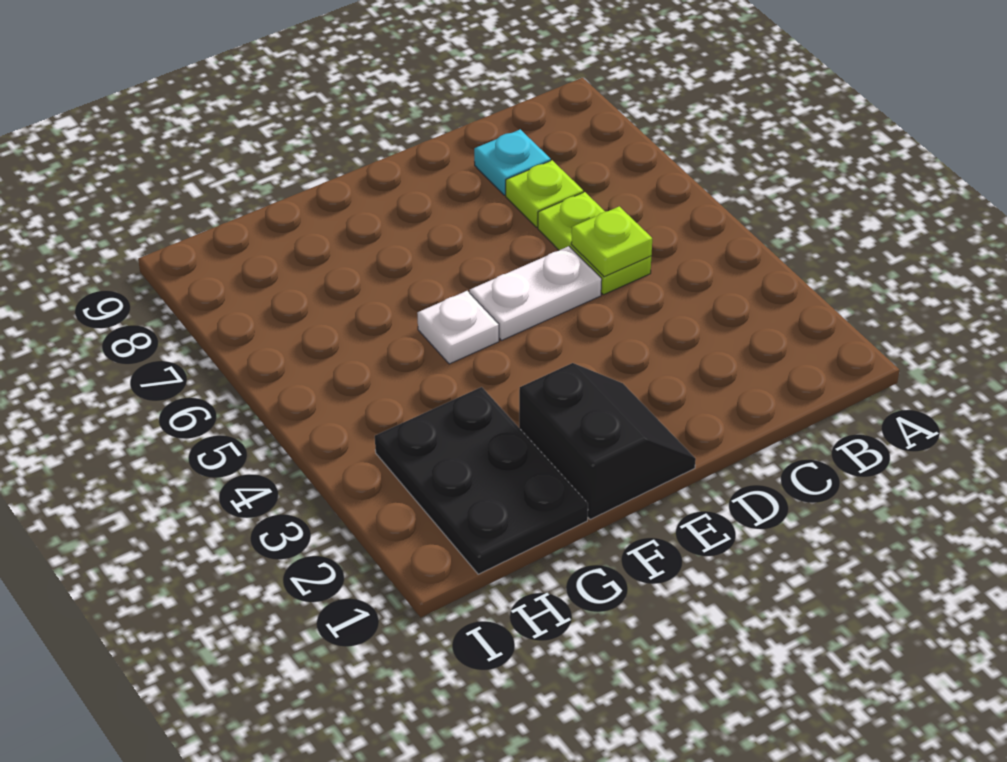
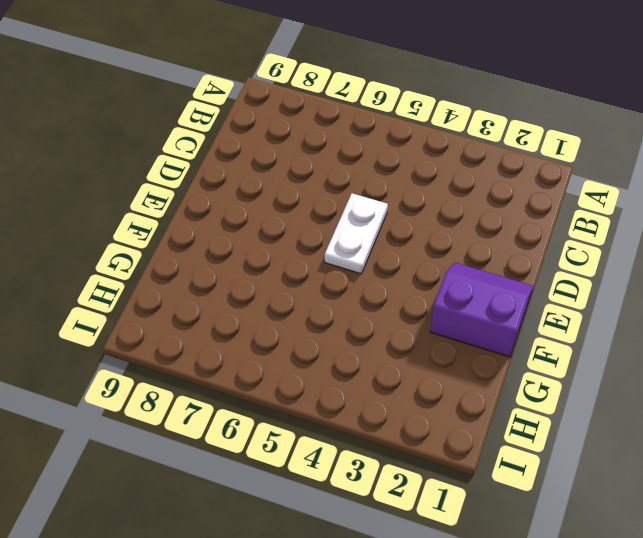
purple slope E1:F2 level 1 top F -> black slope E1:F2 level 1 top F
none -> lime plate C5:C6 level 1
none -> lime plate C7 level 1

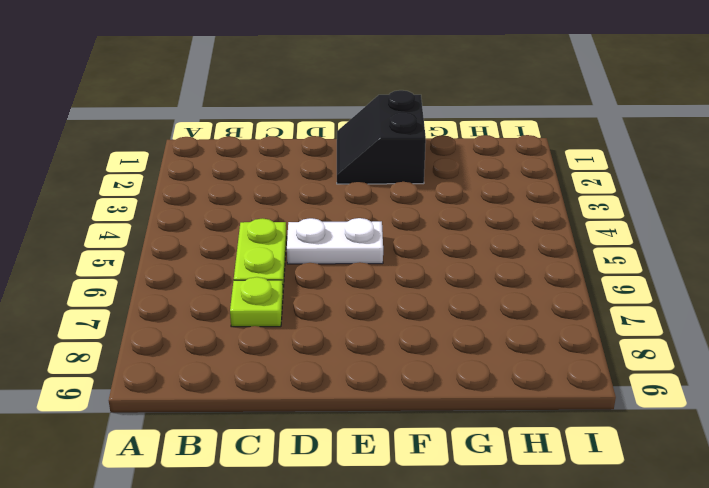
none -> cyan plate C8 level 1
none -> white plate F5 level 1

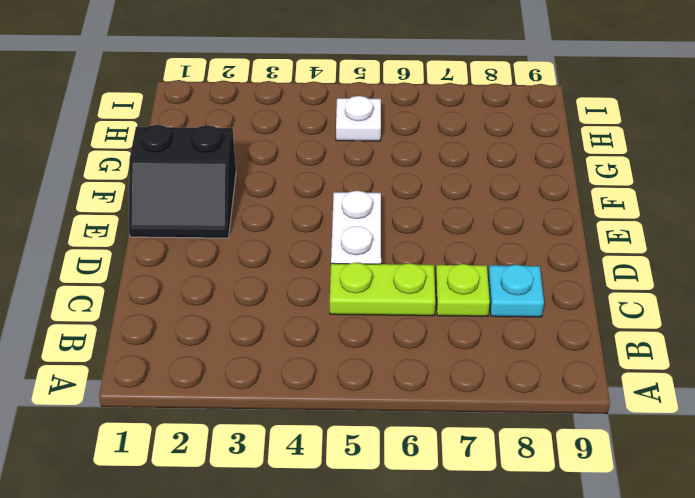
white plate H5 level 1 -> white plate F5 level 1
none -> black plate G1:H3 level 1
none -> lime plate C5 level 2

